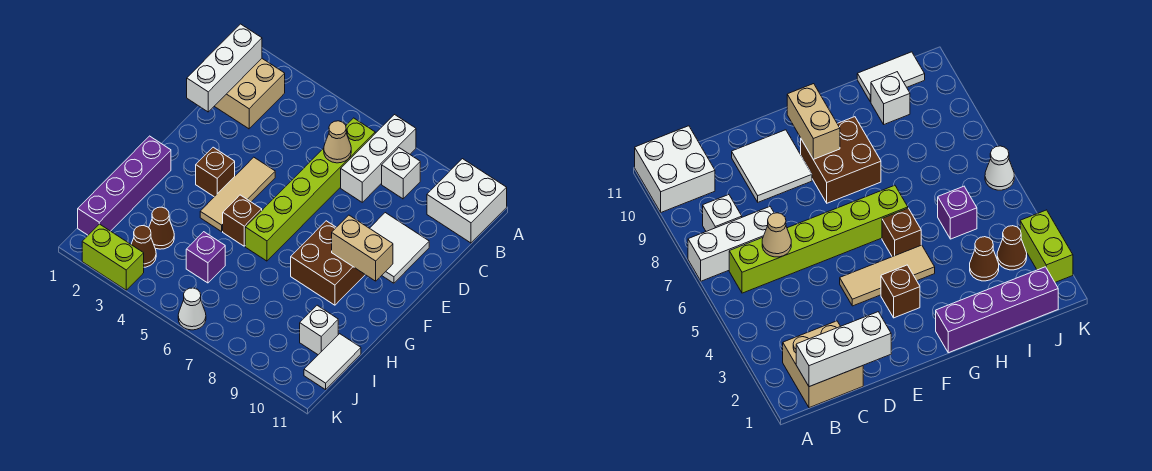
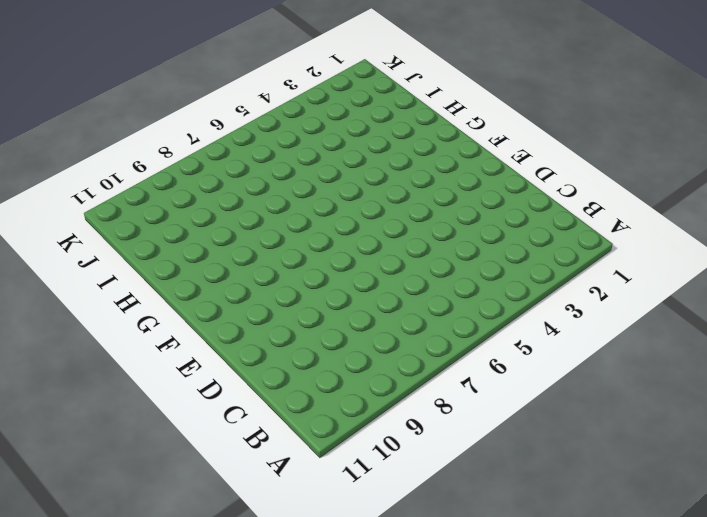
none -> white brick A7:C7 level 1
none -> white brick A10:B11 level 1
none -> tan brick B1:C2 level 1

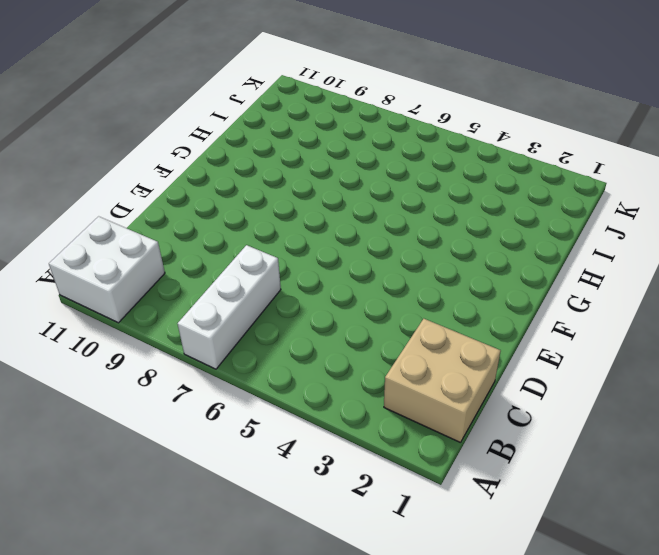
none -> lime brick B6:G6 level 1
none -> white brick B8 level 1
none -> white tile D9:E10 level 1

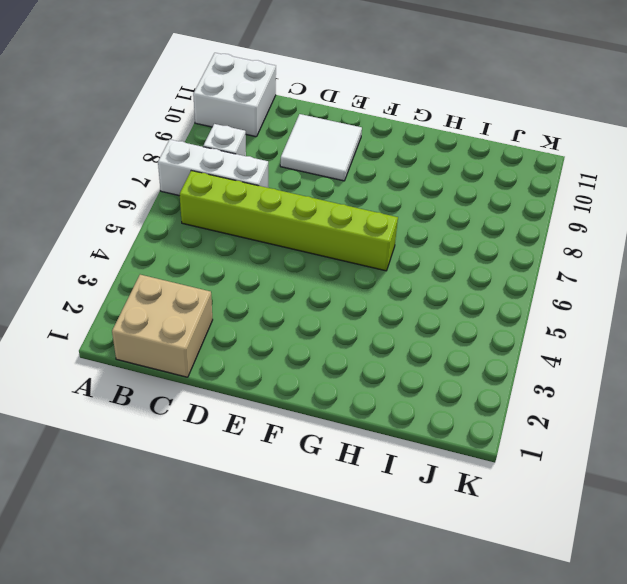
none -> tan tile E4:G4 level 1
none -> brown brick F3 level 1
none -> brown brick F8:G9 level 1

